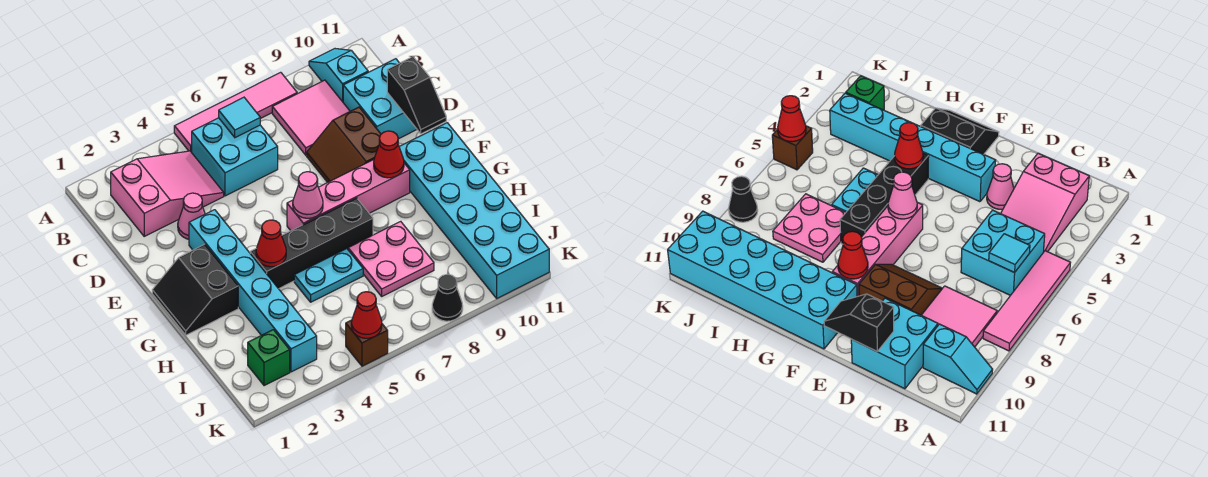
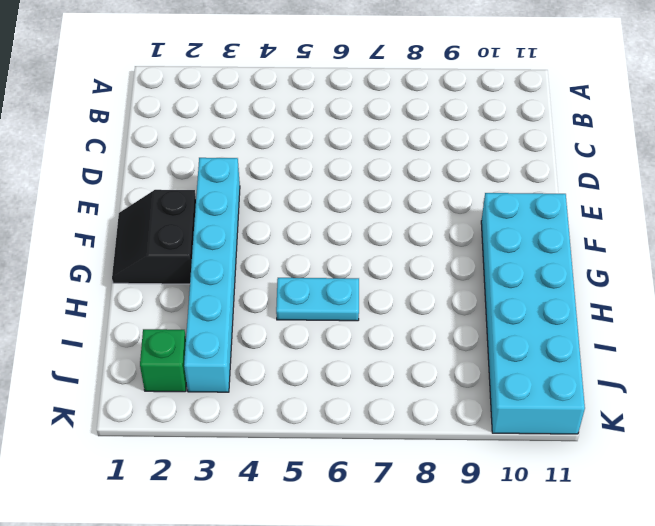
none -> pink tile A5:A8 level 1
none -> cyan slope A10:B10 level 1 top B
none -> pink slope B2:C4 level 1 top 2

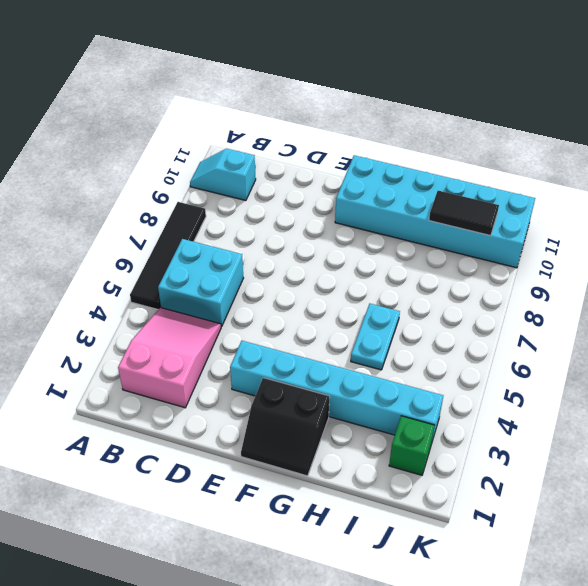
black tile A5:A8 level 1 -> pink tile A5:A8 level 1
black tile I10:J10 level 2 -> none
none -> pink tile B8:C9 level 1
none -> cyan brick C10:D11 level 1
none -> pink cone D3 level 1

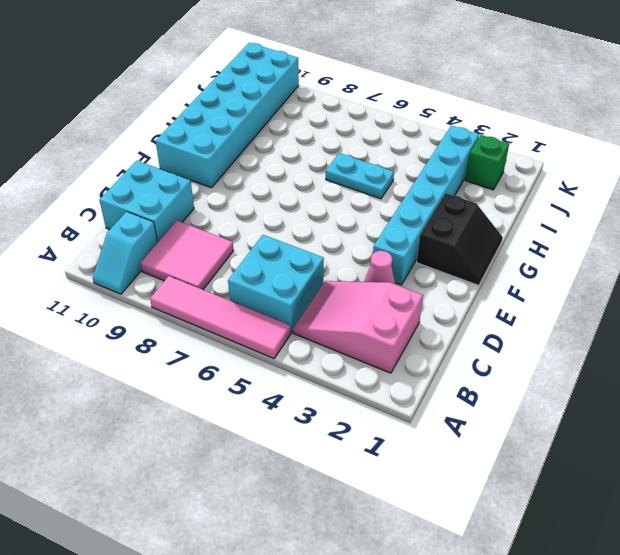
none -> brown slope D8:E9 level 1 top 9
none -> pink brick F6:F9 level 1
none -> black brick G4:G7 level 1

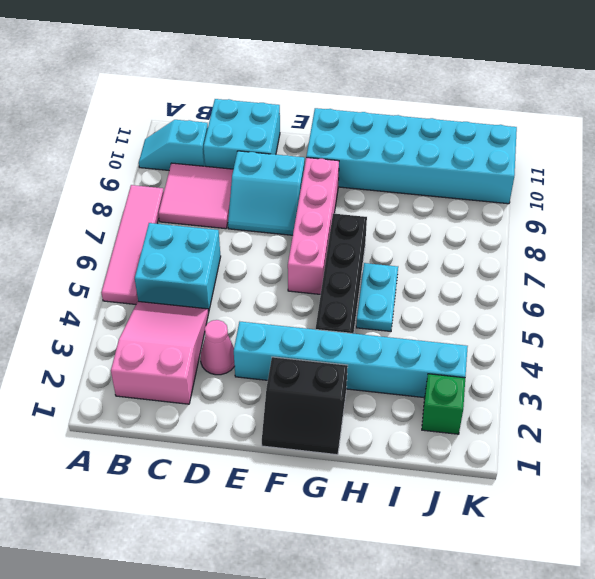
cyan slope D8:E9 level 1 top 9 -> brown slope D8:E9 level 1 top 9
none -> pink plate H7:I8 level 1
none -> brown brick K5 level 1
none -> black cone K8 level 1

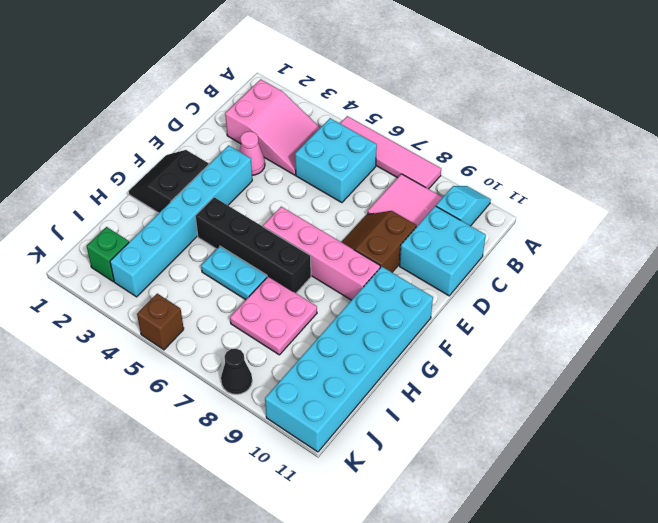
none -> cyan tile B6 level 2
none -> black slope D11:E11 level 2 top D
none -> pink cone F6 level 2

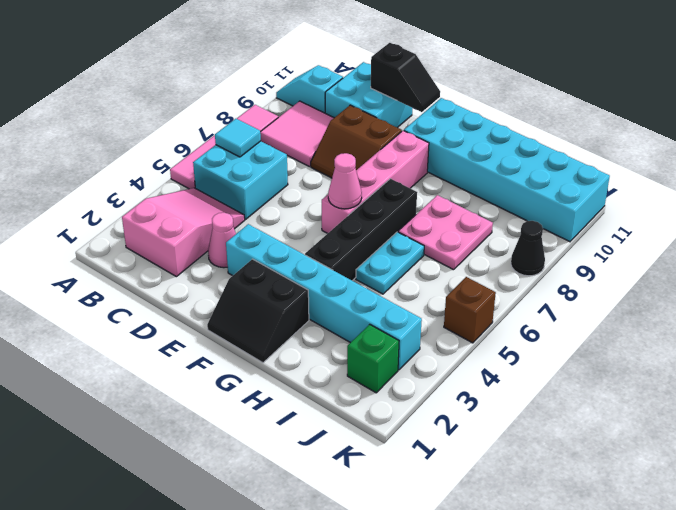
none -> red cone F9 level 2
none -> red cone G4 level 2
none -> red cone K5 level 2

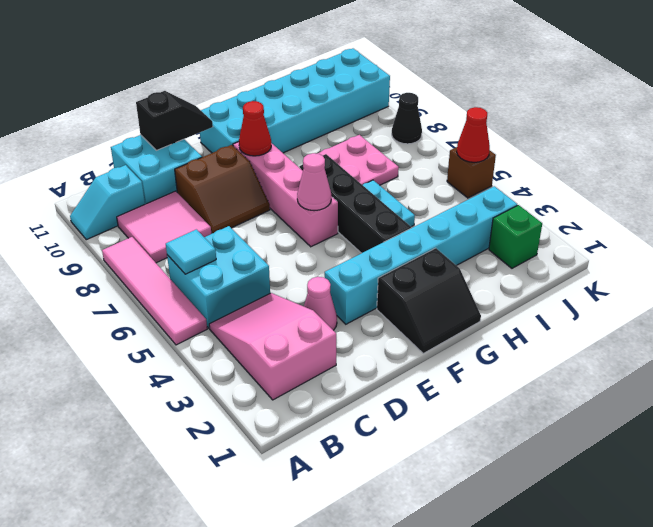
none -> red cone G4 level 2

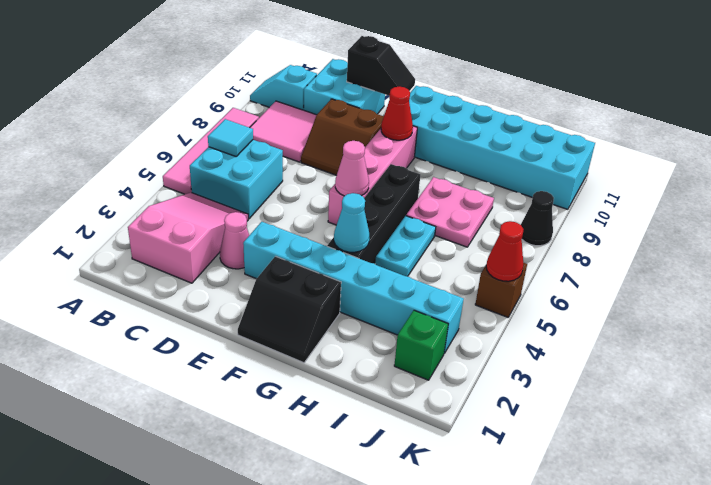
cyan cone G4 level 2 -> red cone G4 level 2

